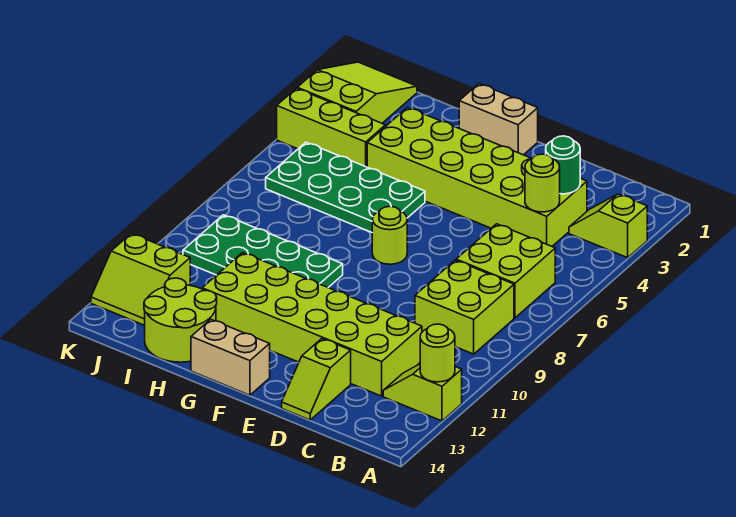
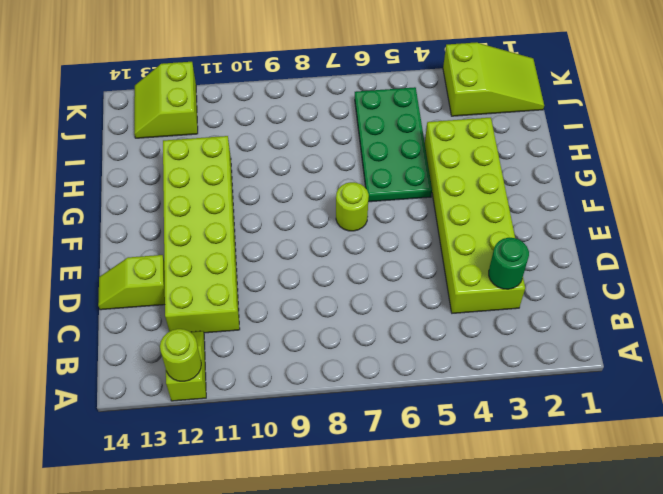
none -> lime slope A3:B3 level 1 top A
none -> lime brick B6:C7 level 1
none -> lime brick B8:C9 level 1

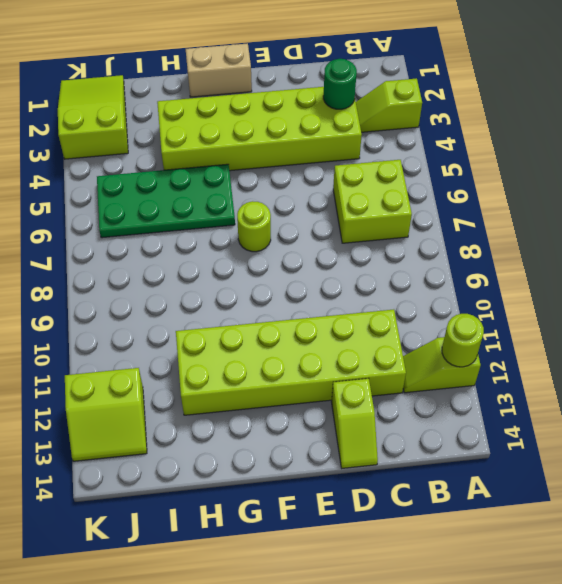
none -> lime brick B8:C9 level 1
none -> tan brick F14:G14 level 1
none -> green plate G9:J10 level 1

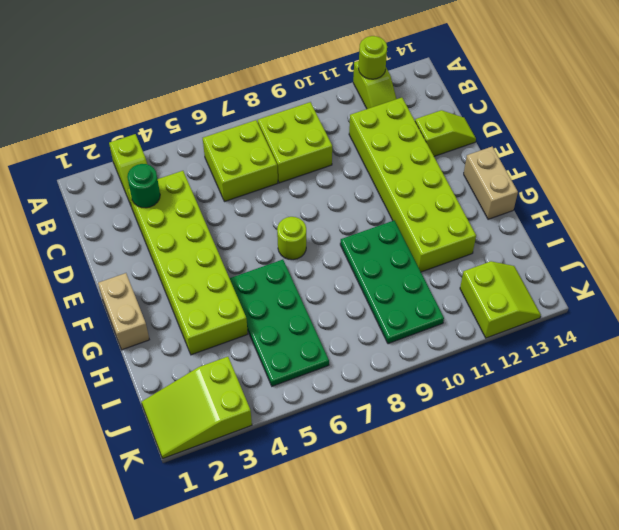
none -> lime round brick H13:I14 level 1
none -> lime brick I4:K4 level 1
none -> lime round brick C4 level 2

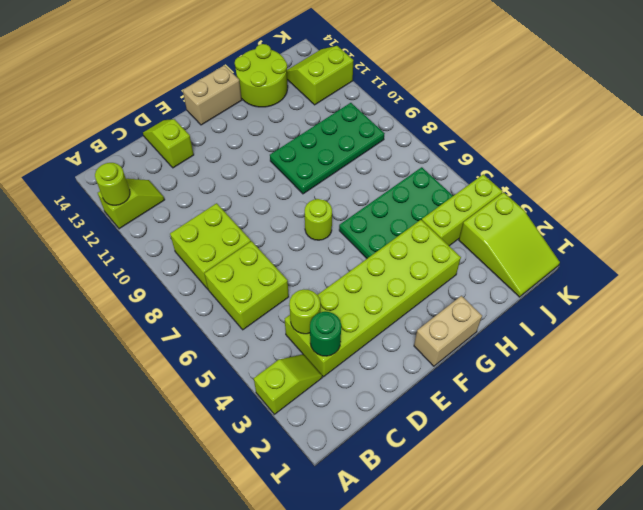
none -> lime brick C11:H12 level 1

